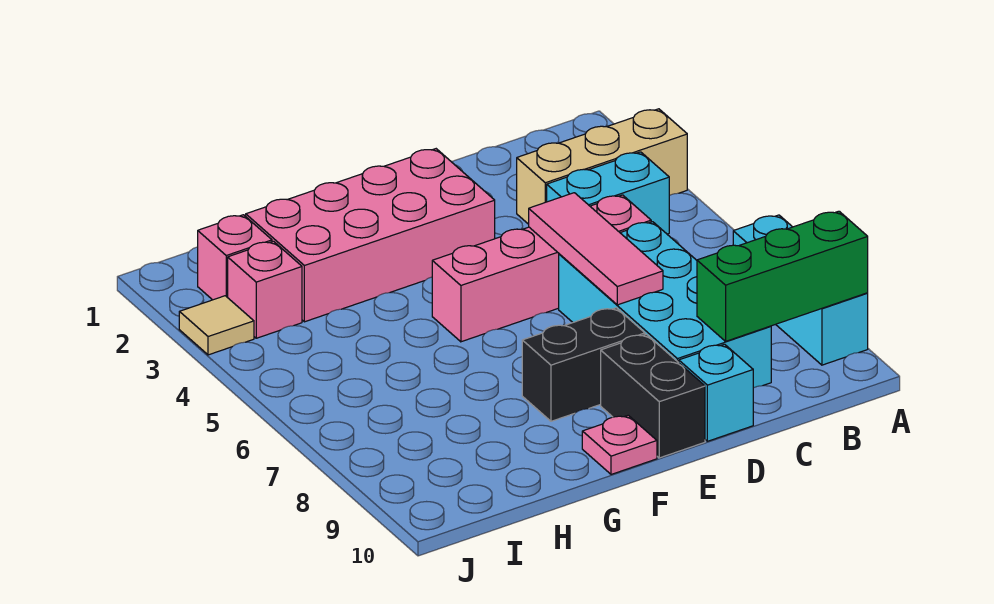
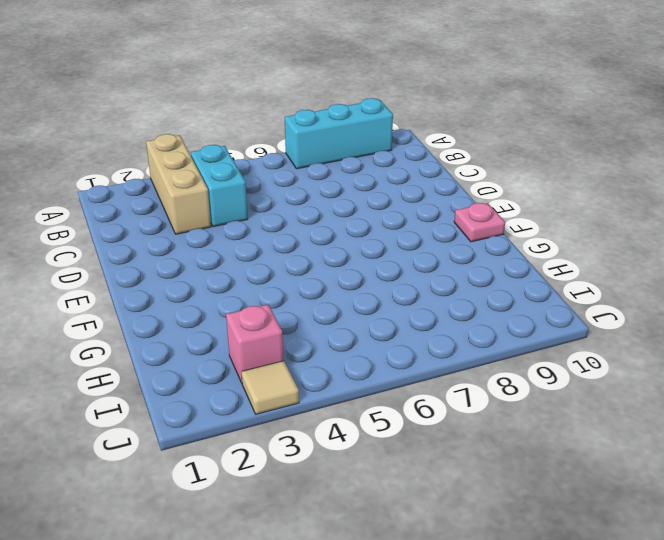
none -> pink brick C5:F5 level 1
none -> cyan brick C6:D9 level 1
none -> cyan brick D10 level 1

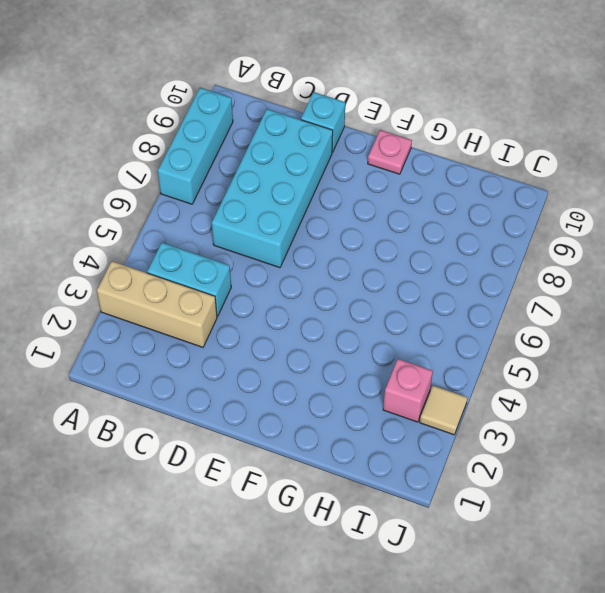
none -> pink brick C5:F5 level 1
none -> pink brick E2:H3 level 1
none -> black brick E8:F8 level 1

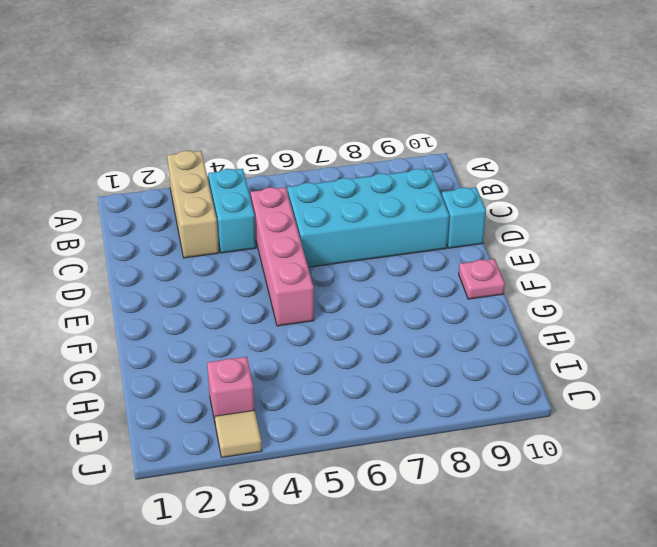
none -> cyan brick A7:A9 level 1
none -> pink brick E2:H3 level 1
none -> black brick E8:F8 level 1

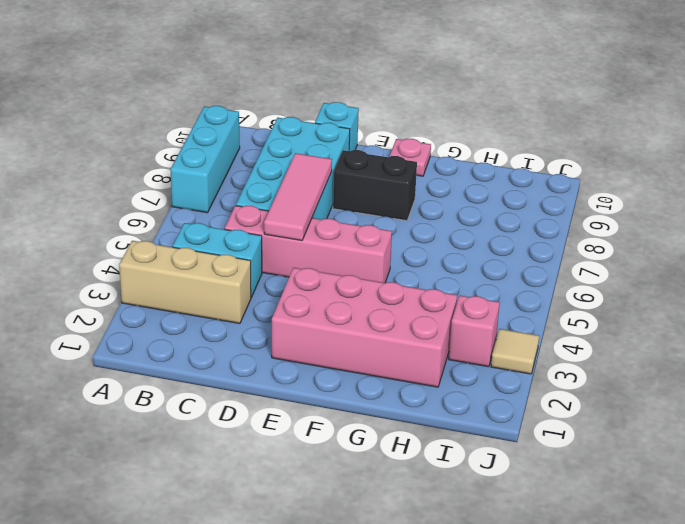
none -> black brick E9:E10 level 1
none -> pink brick I2 level 1
none -> green brick A9:C9 level 2

